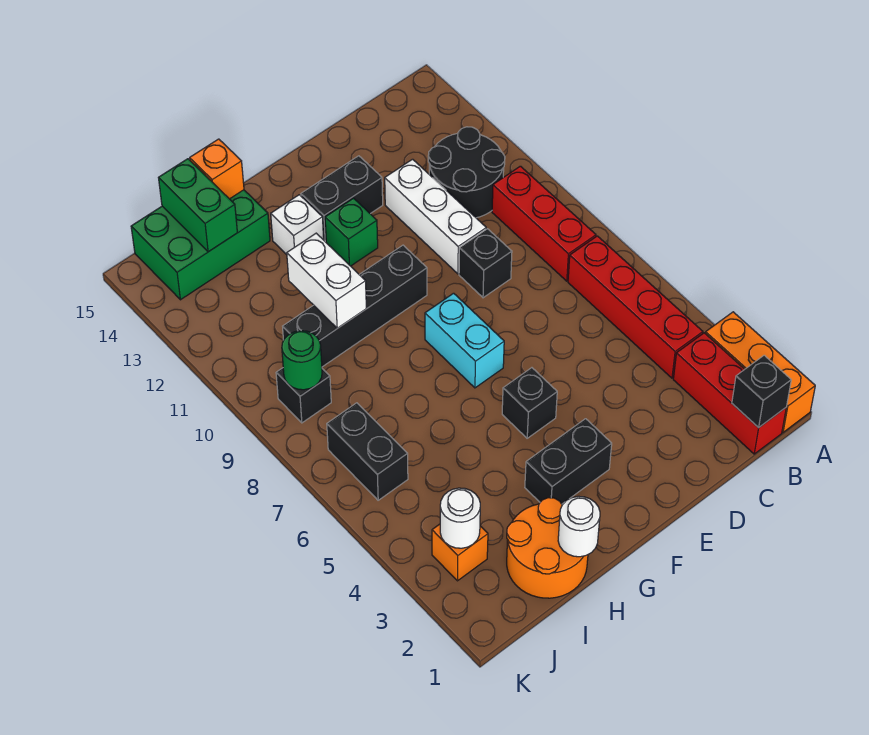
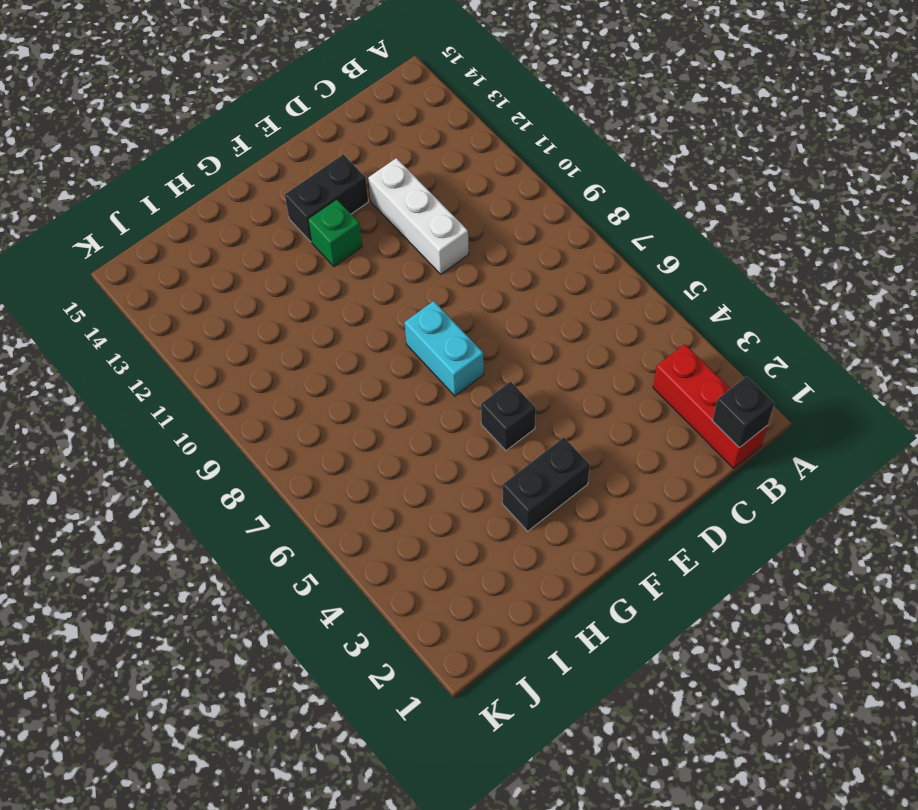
none -> orange brick A1:A3 level 1
none -> red brick B4:B7 level 1
none -> red brick B8:B10 level 1

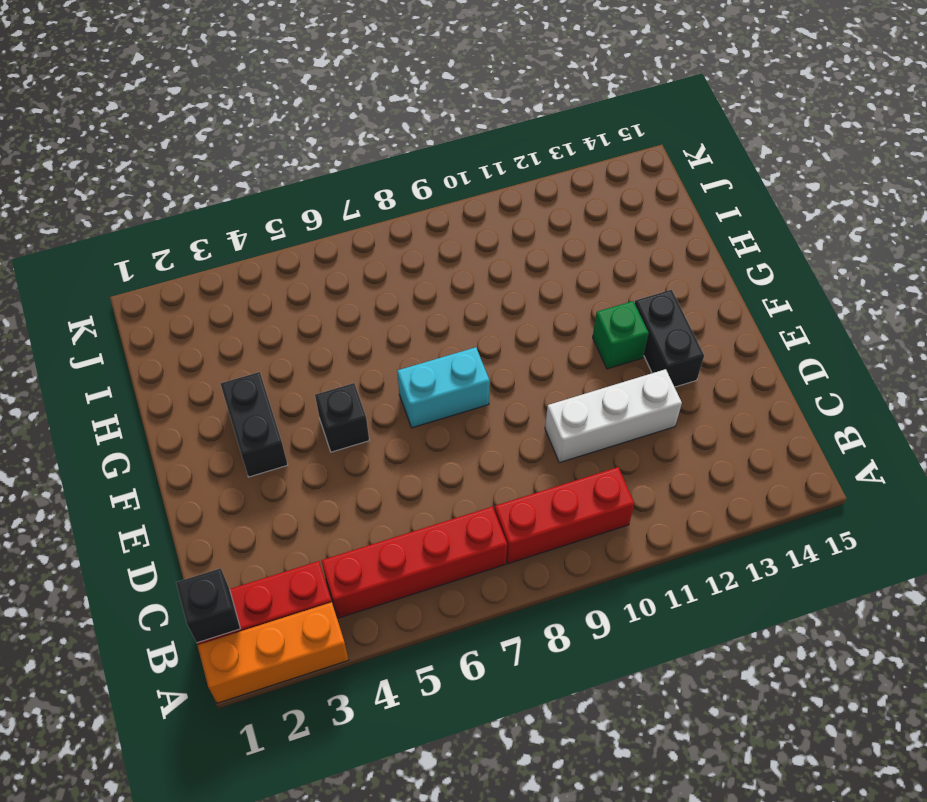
none -> black round brick B11:C12 level 1
none -> black brick D9 level 1
none -> black brick F10:I10 level 1

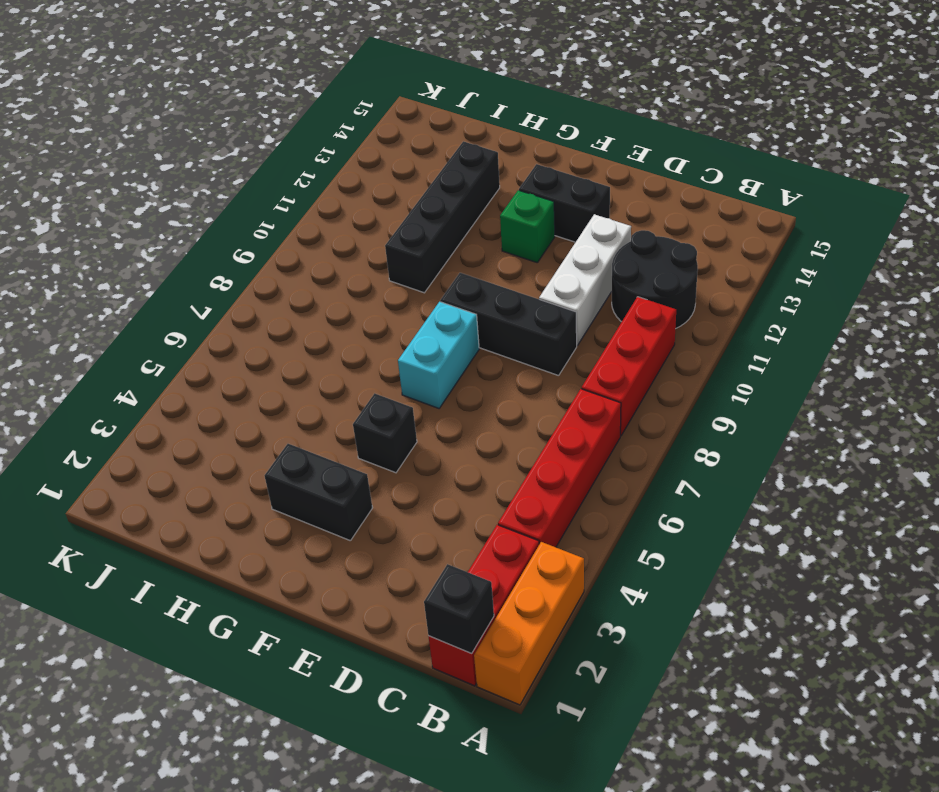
black brick D9:F9 level 1 -> black brick D9 level 1
black brick H10:H13 level 1 -> black brick F10:I10 level 1
none -> white brick G13 level 1
none -> orange round brick H1:I2 level 1
none -> green brick H14:J15 level 1

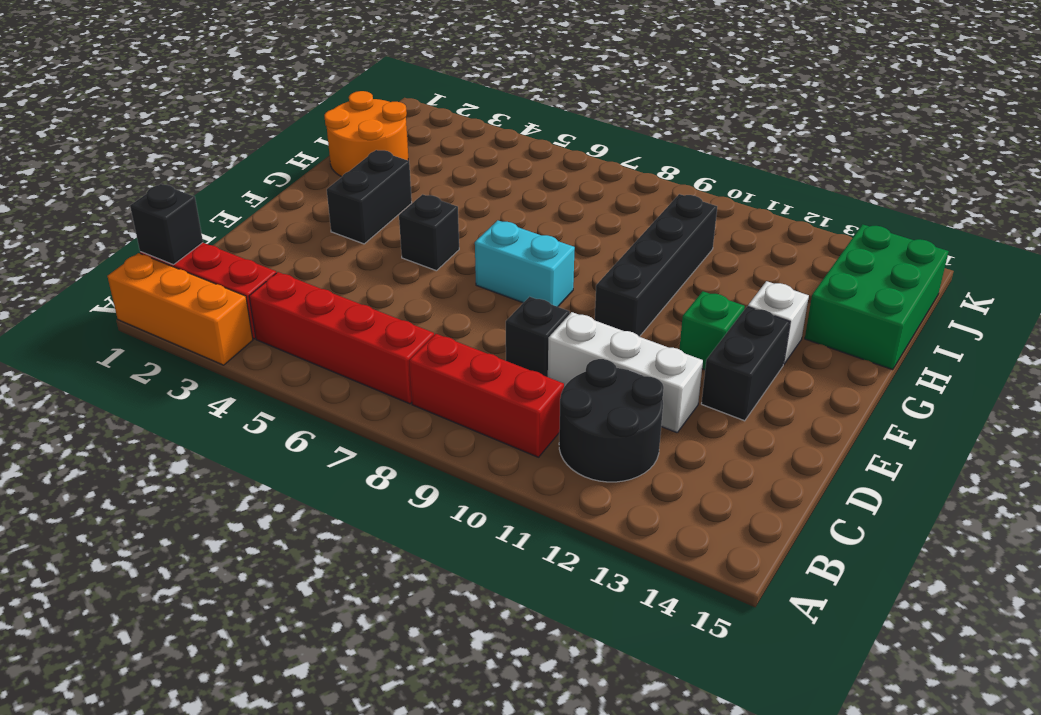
none -> orange brick J3 level 1
none -> black brick J6:J7 level 1
none -> black brick J9 level 1

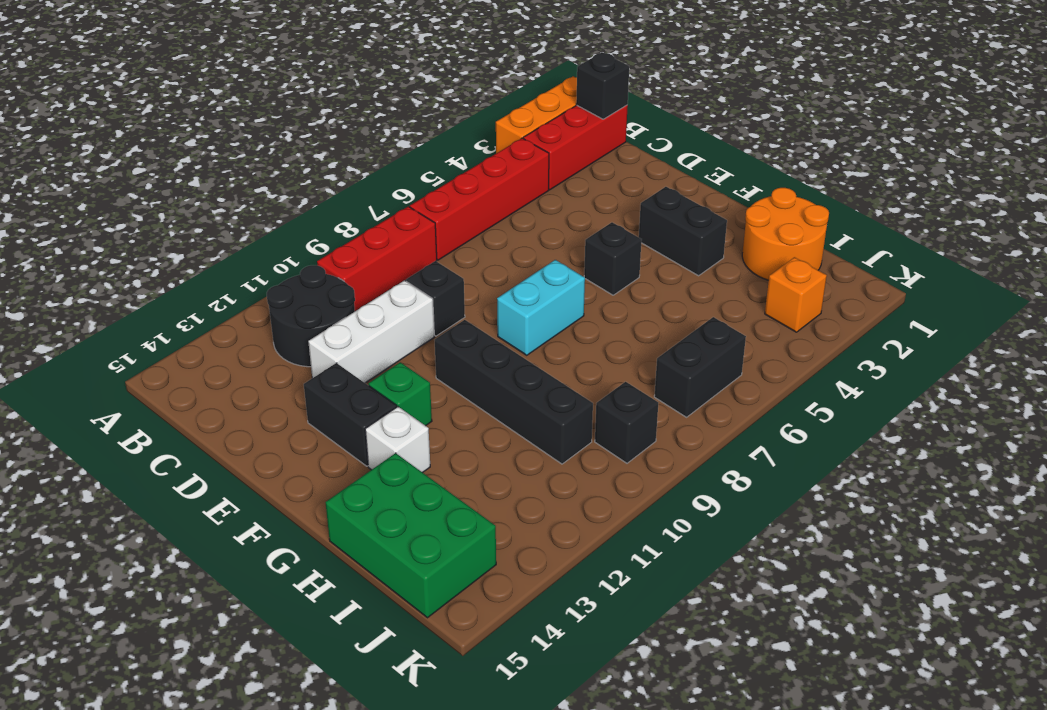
none -> white round brick H1 level 2
none -> white brick H10:H11 level 2
none -> orange brick H15 level 2

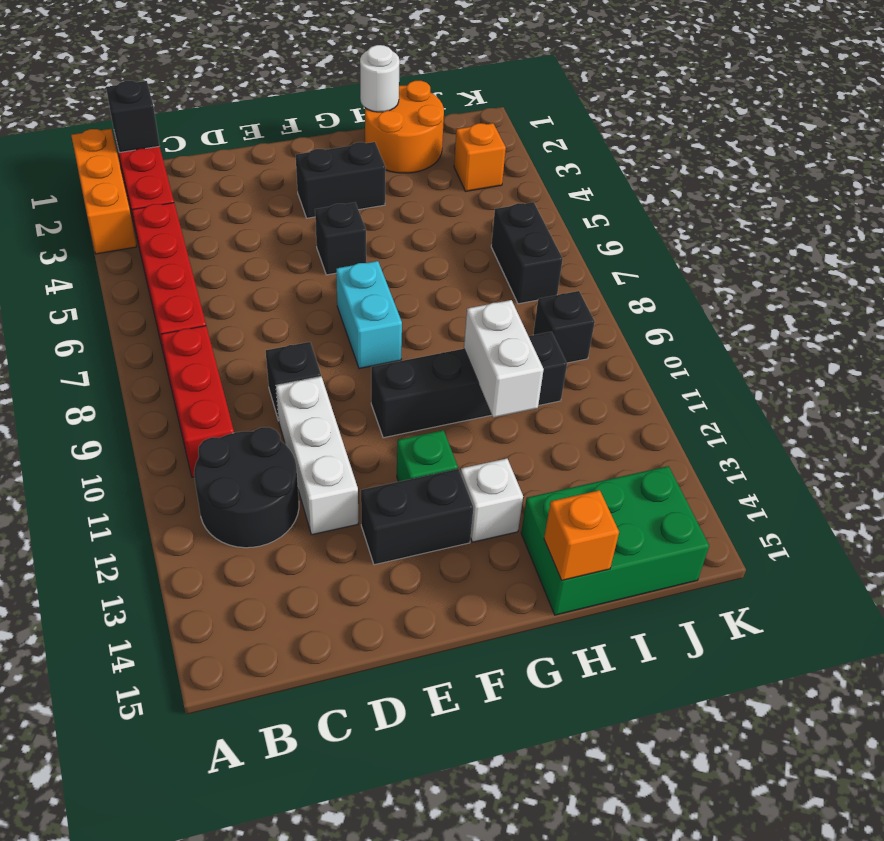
none -> green brick I14:I15 level 2
none -> white round brick J3 level 2
none -> green round brick J9 level 2

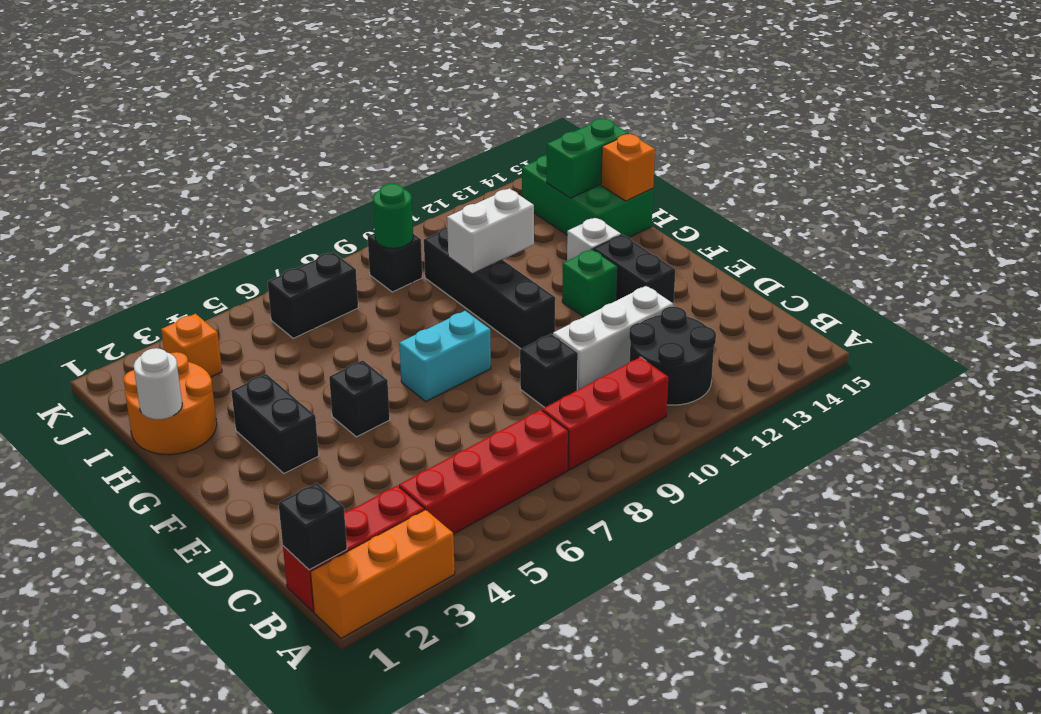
none -> white round brick J3 level 2

